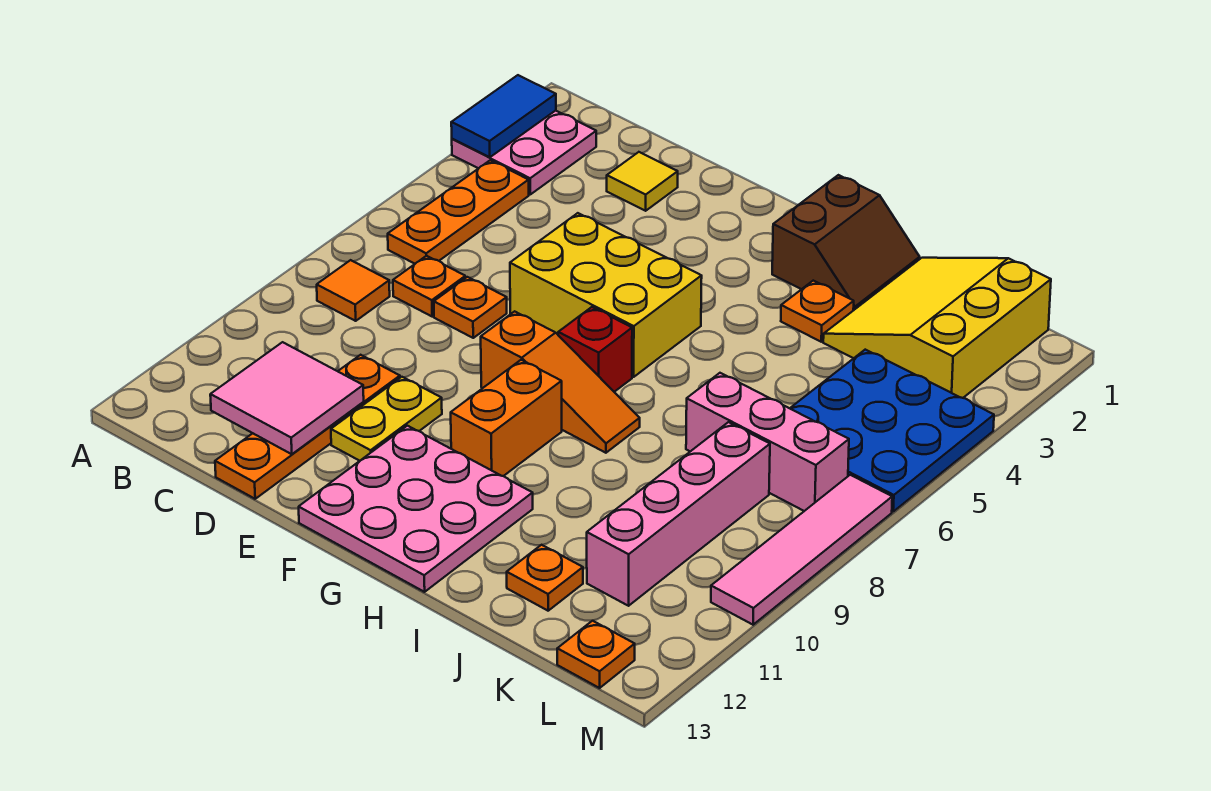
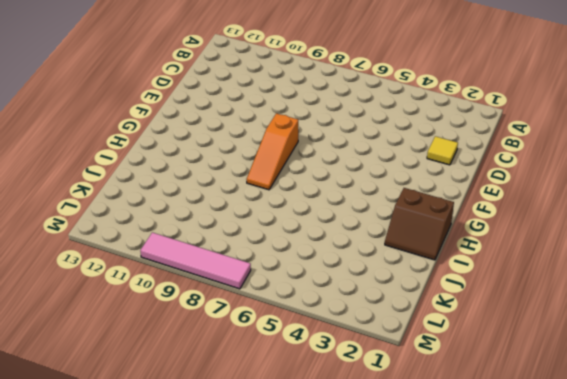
none -> pink plate A2:B3 level 1
none -> orange plate B4:B6 level 1
none -> orange tile B8 level 1

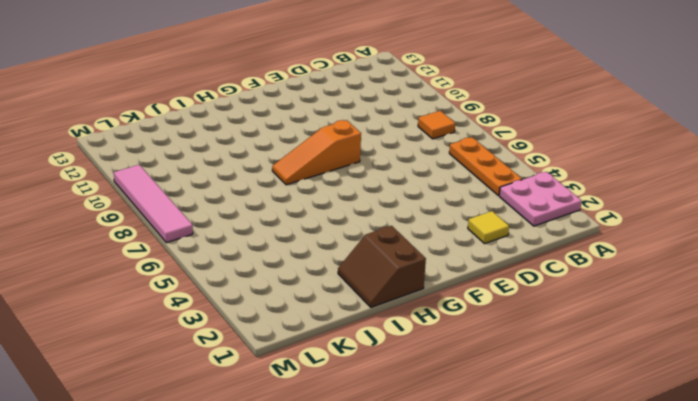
none -> orange plate C7 level 1
none -> orange plate D7 level 1
none -> orange plate D10:D13 level 1

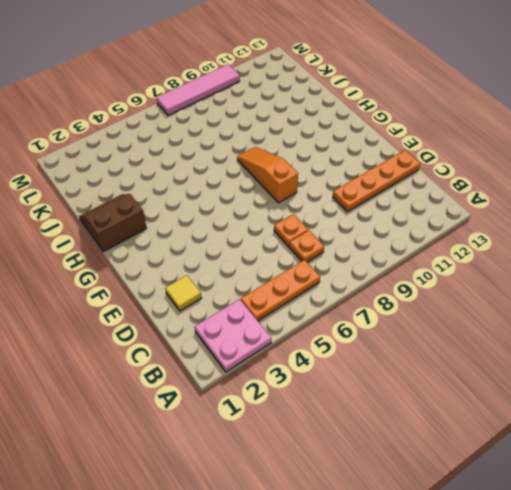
none -> orange tile B8 level 1
none -> yellow brick E5:G6 level 1
none -> yellow plate E10:E11 level 1

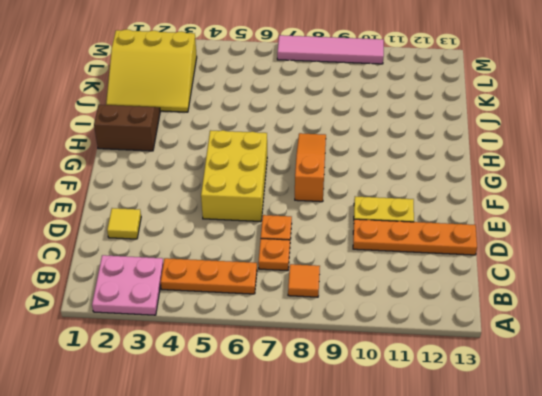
none -> pink plate F11:H13 level 1
none -> red brick G7 level 1
none -> orange brick G9:G10 level 1

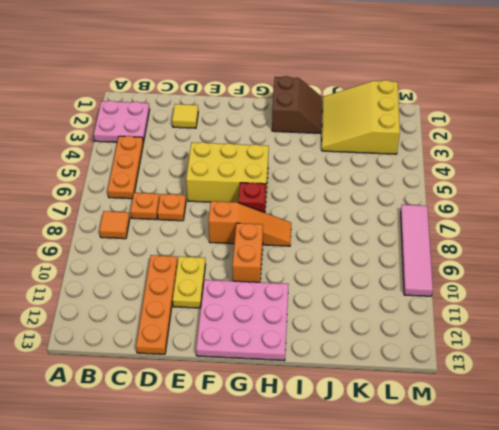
none -> orange plate I3 level 1
none -> pink brick J7:L7 level 1
none -> orange plate J12 level 1

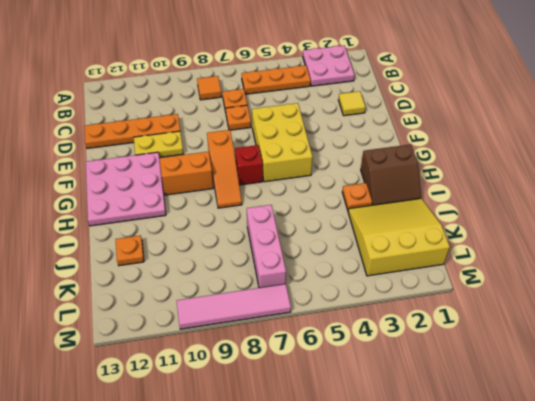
none -> blue plate K4:M6 level 1
none -> pink brick K8:K11 level 1
none -> orange plate L13 level 1

